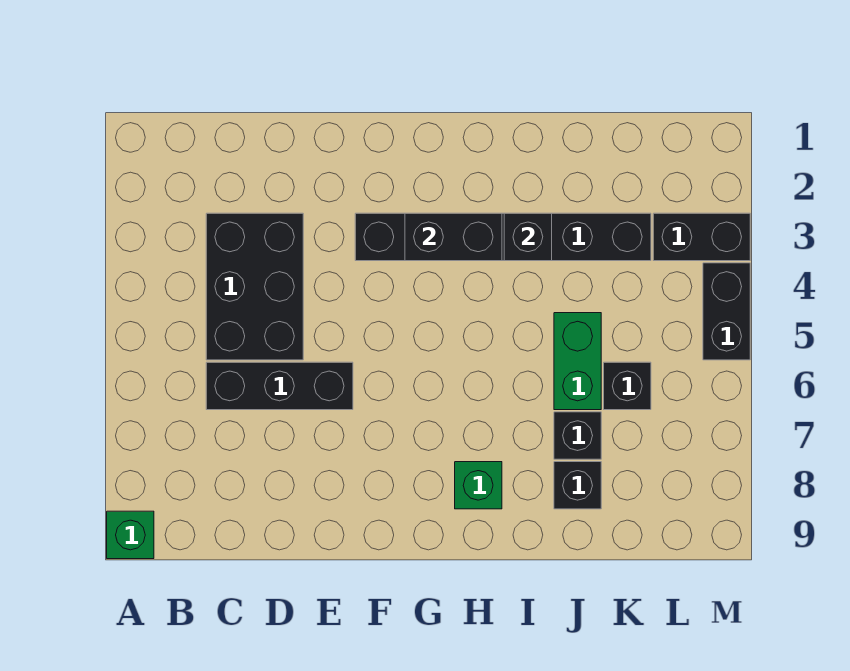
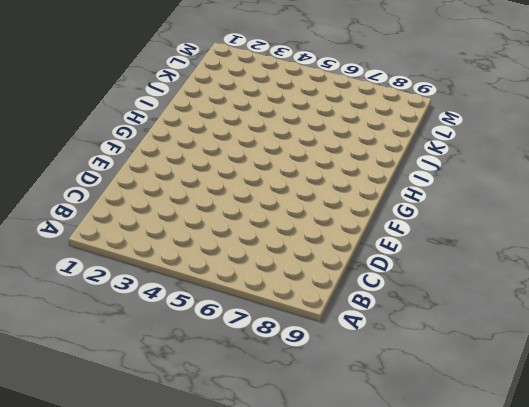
none -> green brick A9 level 1
none -> black brick C3:D5 level 1
none -> black brick C6:E6 level 1

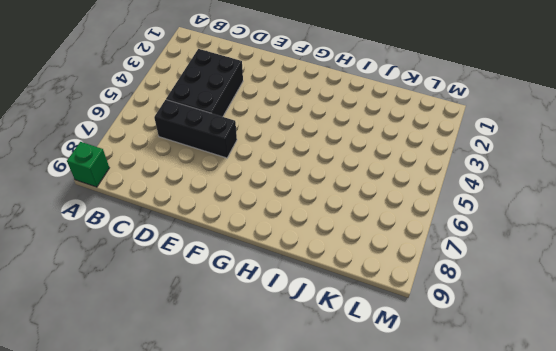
none -> black brick F3:K3 level 1
none -> green brick H8 level 1
none -> green brick J5:J6 level 1

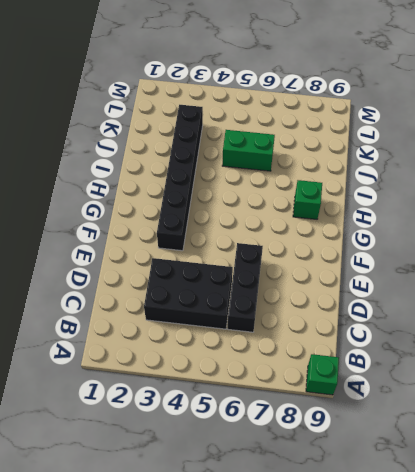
none -> black brick J7 level 1
none -> black brick J8 level 1
none -> black brick K6 level 1

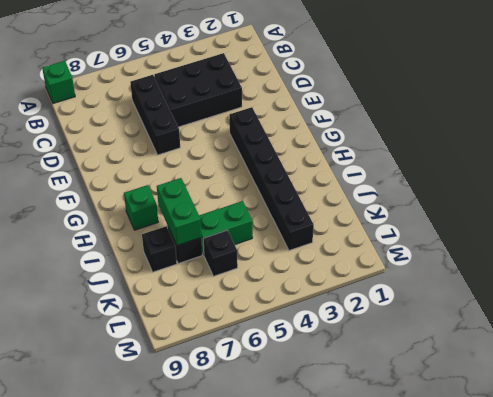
green brick I7:J7 level 2 -> none
none -> black brick L3:M3 level 1
none -> black brick M4:M5 level 1
none -> black brick G3:H3 level 2

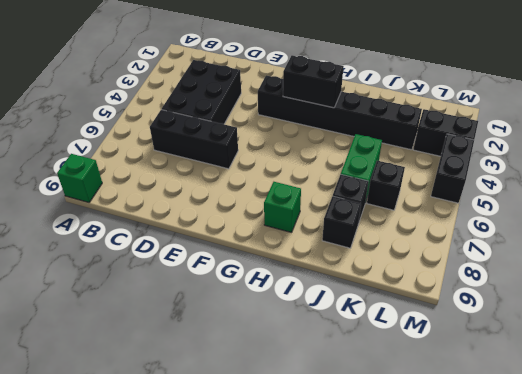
none -> black brick I3 level 2

